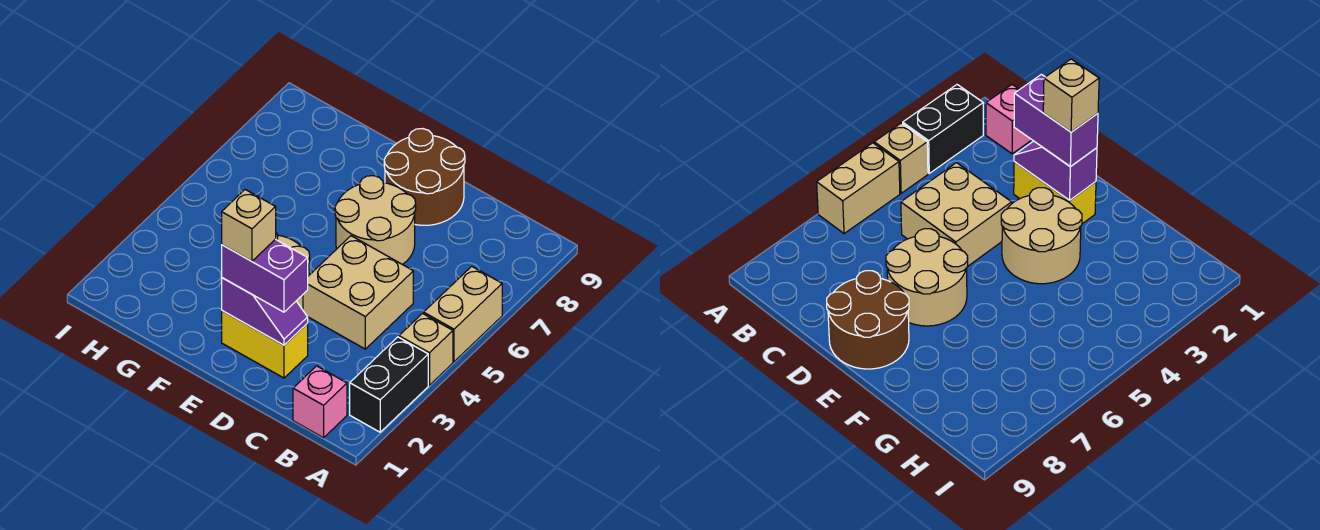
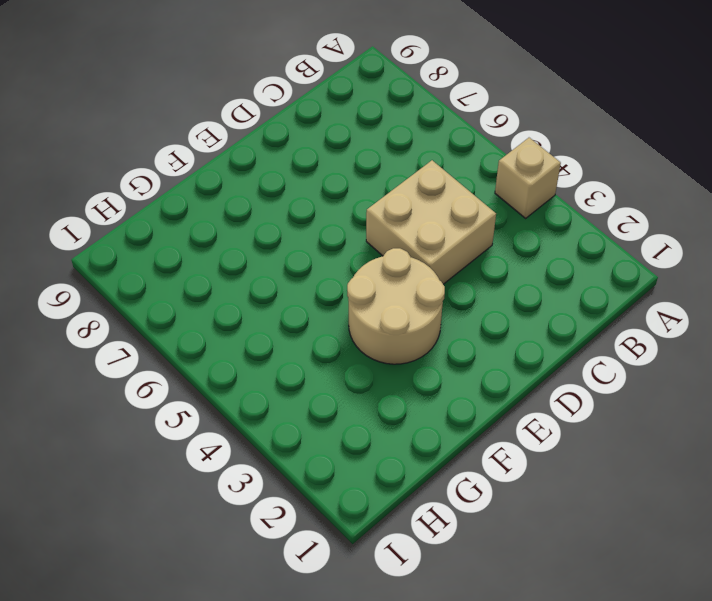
none -> black brick A2:A3 level 1
none -> tan brick A5:A6 level 1
none -> pink brick B1 level 1

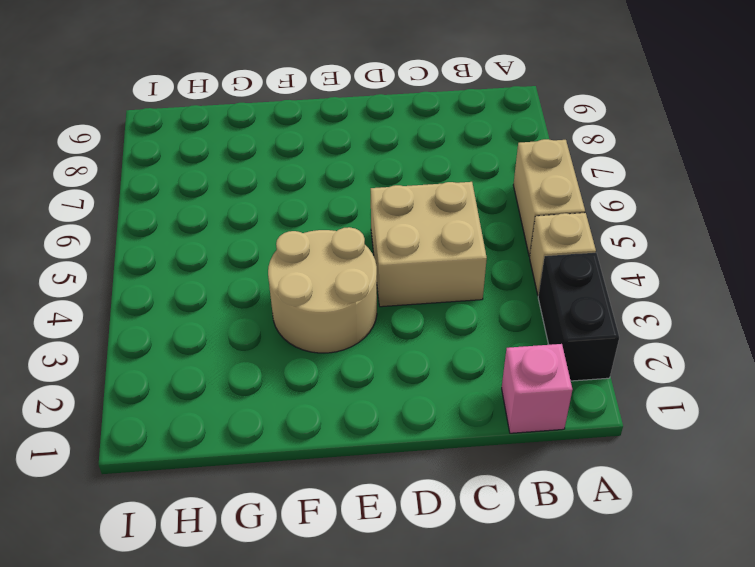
none -> yellow brick D2:E2 level 1
none -> tan round brick D6:E7 level 1
none -> brown round brick D8:E9 level 1

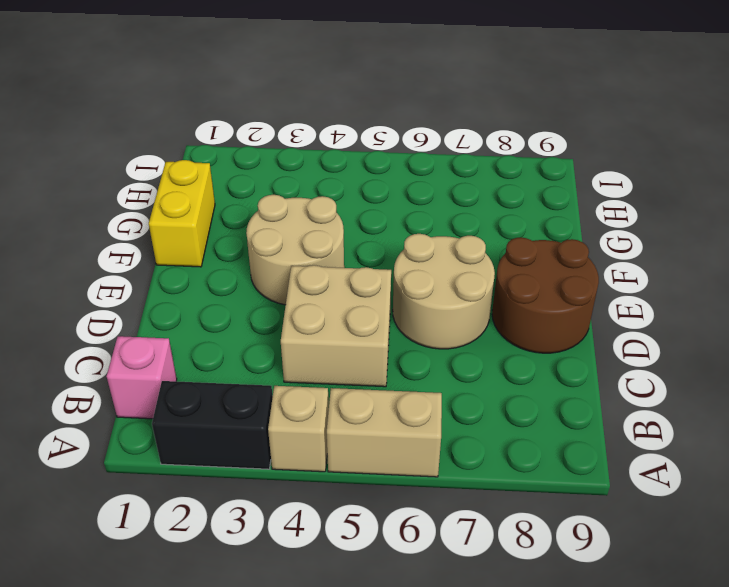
yellow brick F1:G1 level 1 -> yellow brick D2:E2 level 1
none -> purple slope D2:E2 level 2 top E
none -> purple brick D2:E2 level 3
none -> tan brick E2 level 4

